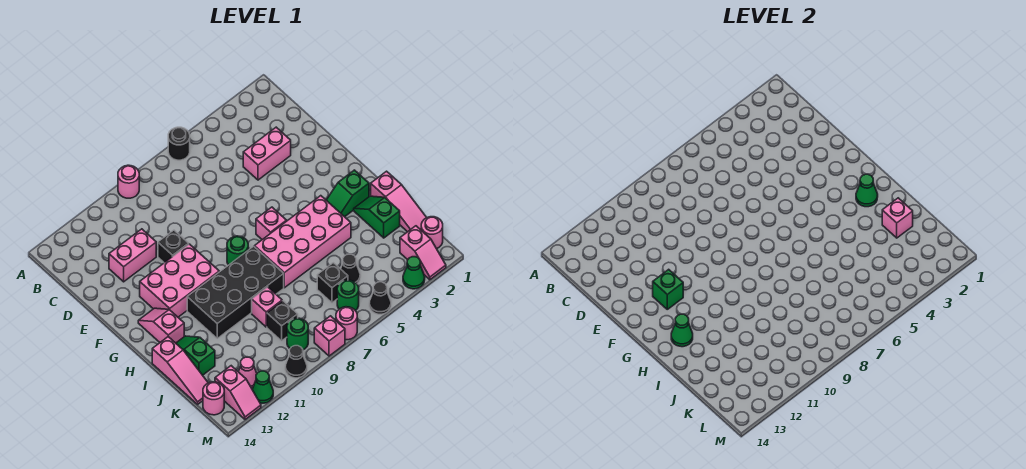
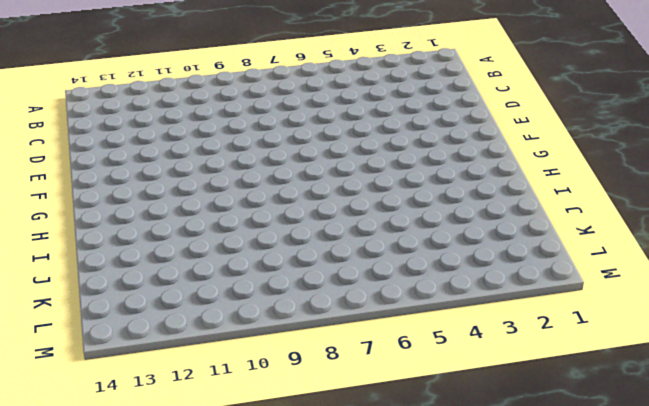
none -> black round brick A6 level 1
none -> pink round brick A9 level 1
none -> pink brick D3:D4 level 1
none -> pink brick D11:D12 level 1

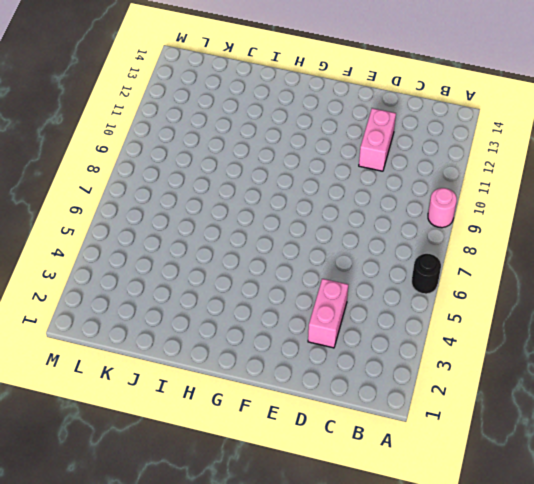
none -> black brick E10 level 1
none -> pink brick F10:G12 level 1
none -> pink brick G6 level 1
none -> green round brick G8 level 1

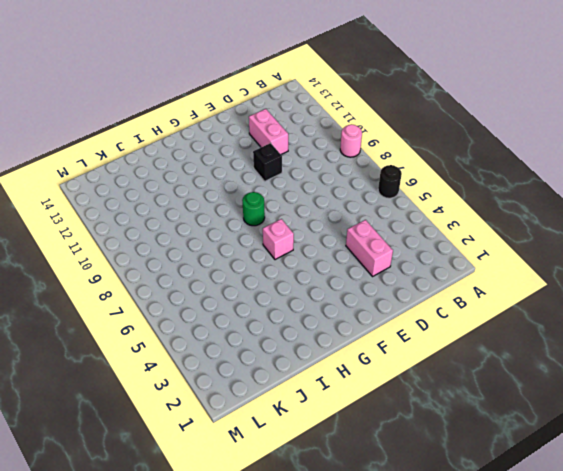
none -> pink brick F10:G12 level 1
none -> pink slope G13:H13 level 1 top H
none -> green slope H2:H3 level 1 top 2
none -> pink brick H4:I7 level 1

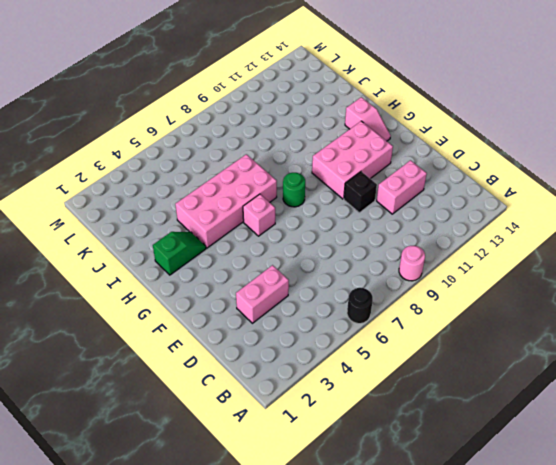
none -> black brick H8:I11 level 1
none -> pink slope I1:K1 level 1 top I
none -> green slope I2:J2 level 1 top J
none -> green slope I13:J13 level 1 top J

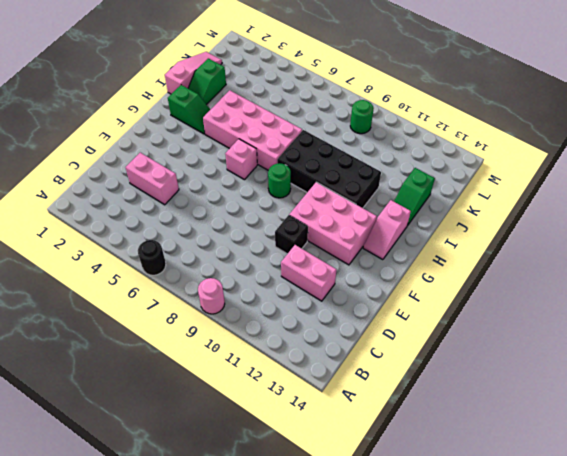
none -> pink slope I14:K14 level 1 top I
none -> pink brick J9 level 1
none -> black cone K5 level 1
none -> black brick K6 level 1

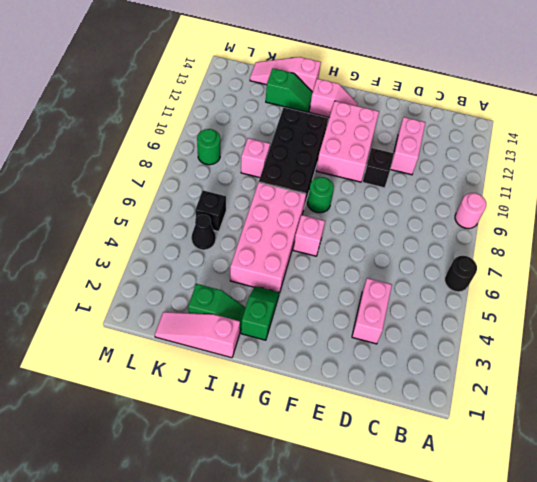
none -> black brick K9 level 1
none -> pink round brick L1 level 1
none -> pink slope L2:M2 level 1 top L
none -> green round brick L6 level 1

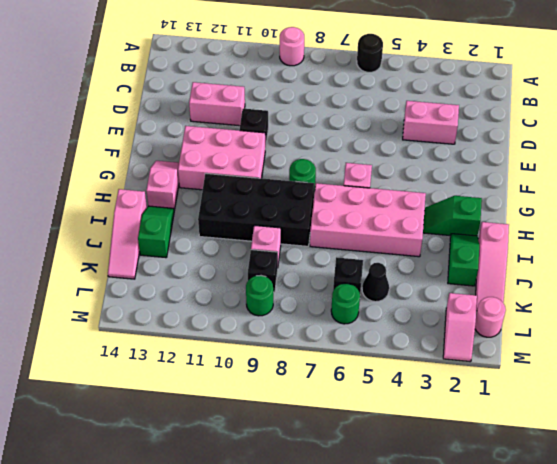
none -> pink cone L12 level 1
none -> pink slope L13:M13 level 1 top L
none -> pink round brick L14 level 1
none -> green cone M3 level 1

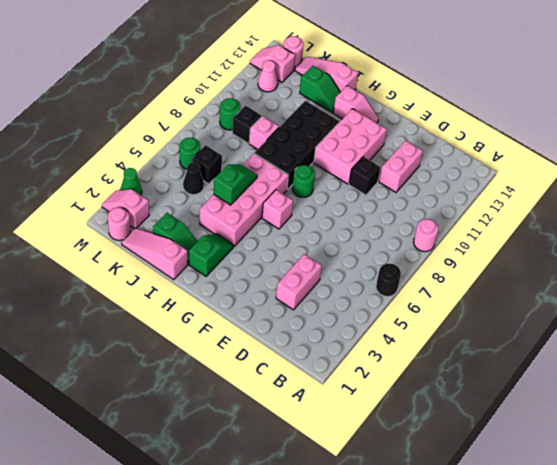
green slope I5:I6 level 2 top 5 -> none
none -> black cone M5 level 1
none -> pink round brick M7 level 1
none -> pink brick M8 level 1
none -> black cone M10 level 1

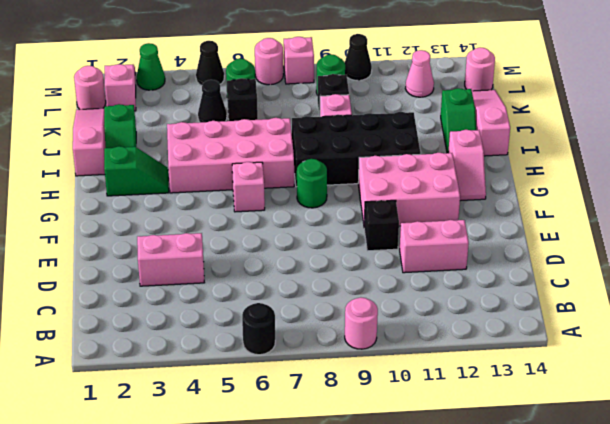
none -> pink slope L13:M13 level 1 top L
none -> green cone M12 level 1
none -> green brick F12 level 2
none -> green cone H2 level 2

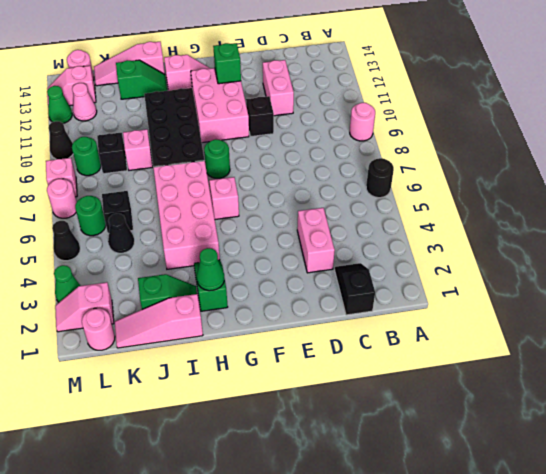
black slope C1:C2 level 1 top 1 -> none
none -> green cone H13 level 2
none -> pink brick J2 level 2

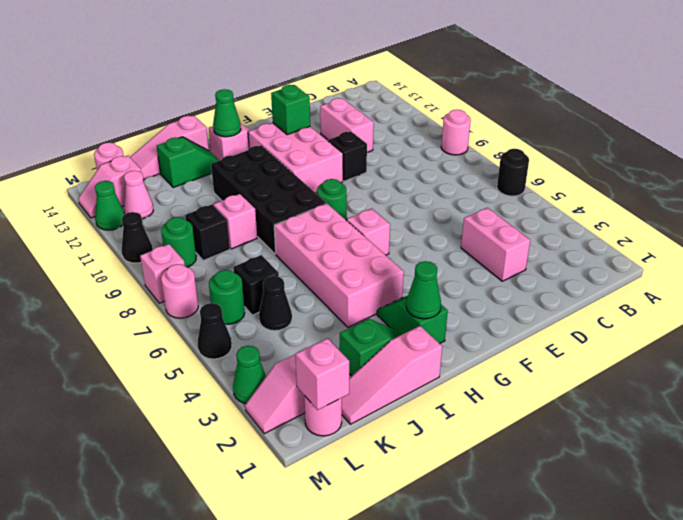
pink brick L1 level 2 -> pink brick J2 level 2

